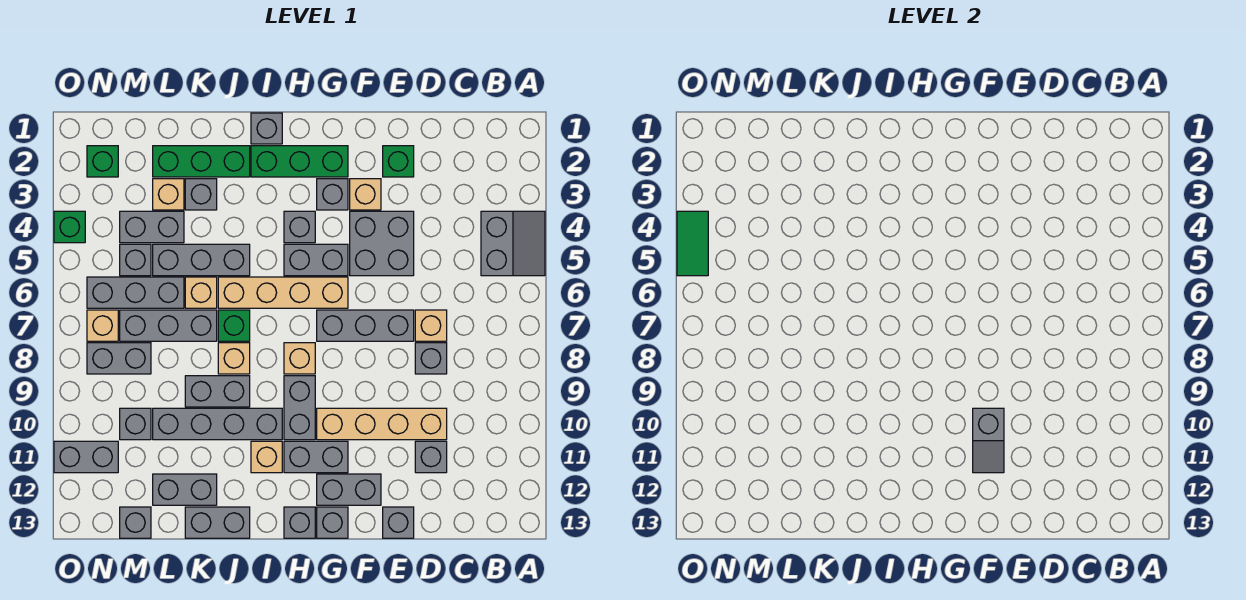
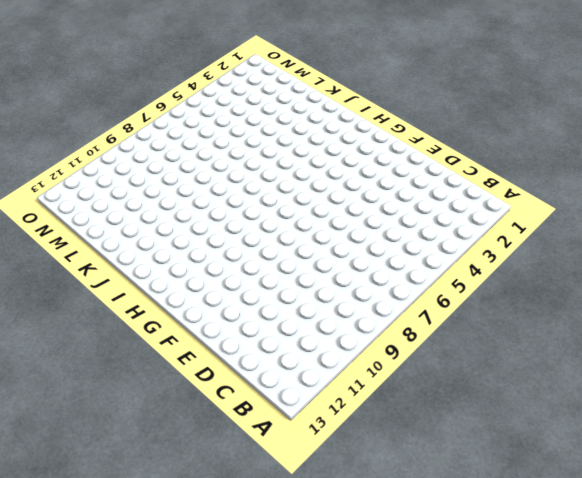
none -> grey slope A4:B5 level 1 top B
none -> tan brick D7 level 1
none -> grey brick D8 level 1
none -> tan brick D10:G10 level 1

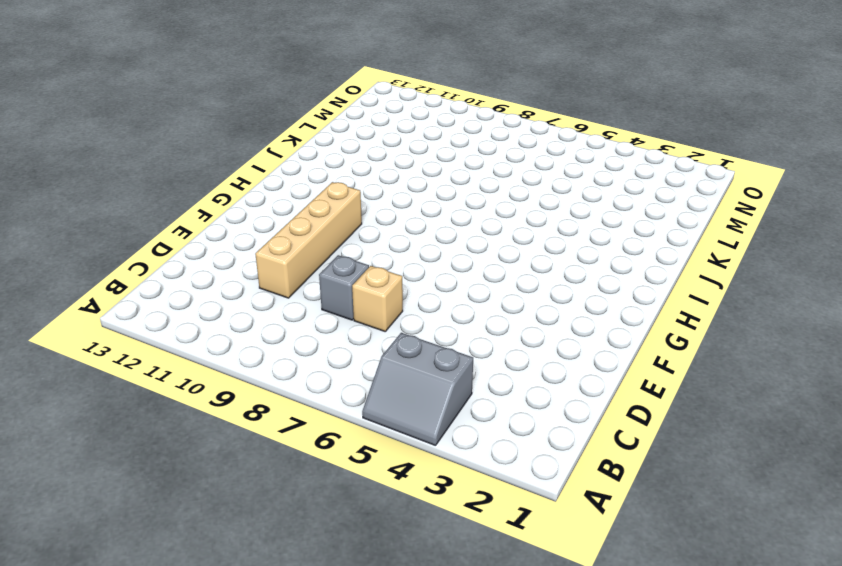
none -> grey brick D11 level 1
none -> green brick E2 level 1
none -> grey brick E4:F5 level 1
none -> grey brick E7:G7 level 1

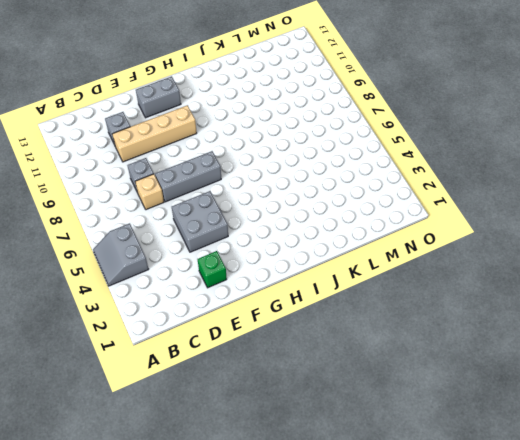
none -> grey brick E13 level 1
none -> tan brick F3 level 1
none -> green brick G2:I2 level 1
none -> grey brick G3 level 1

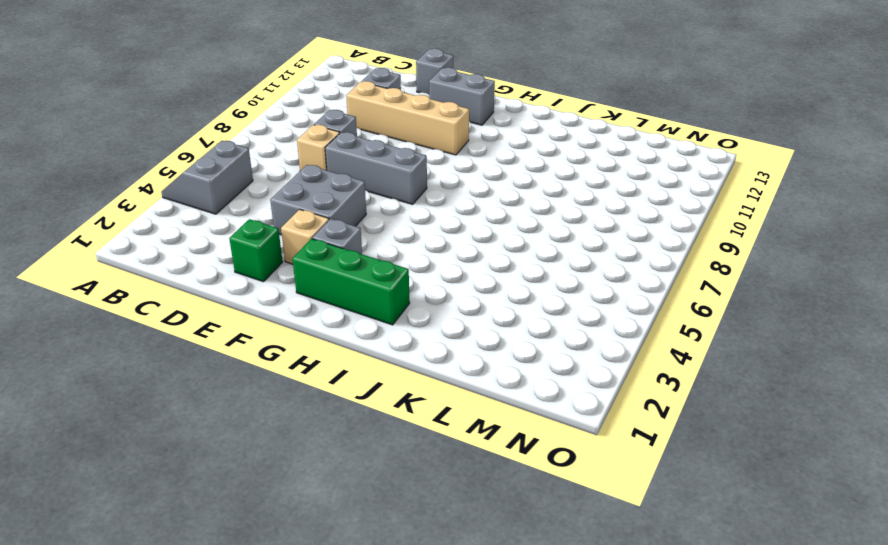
none -> grey brick G5:H5 level 1
none -> tan brick G6:J6 level 1
none -> grey brick G11:H11 level 1
none -> grey brick G13 level 1

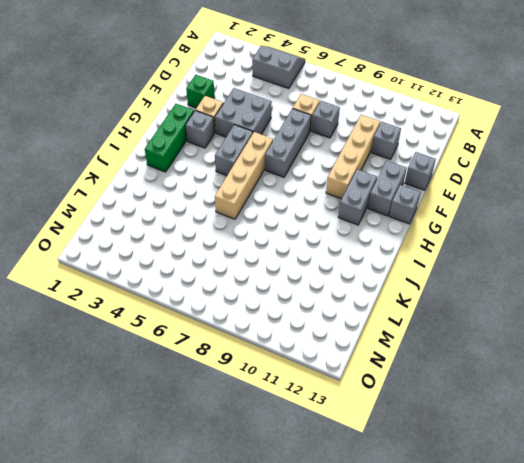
none -> grey brick H4 level 1
none -> tan brick H8 level 1
none -> grey brick H9:H10 level 1
none -> grey brick H13 level 1

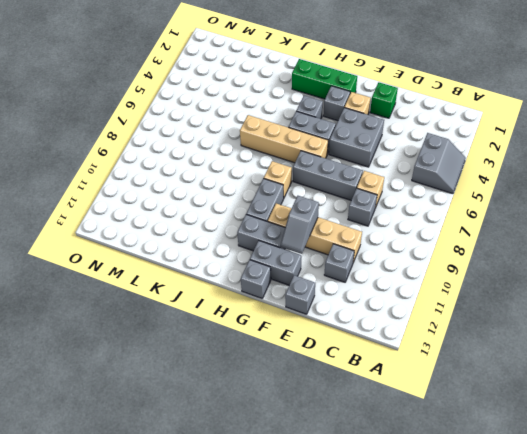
none -> grey brick H13 level 1
none -> grey brick I1 level 1
none -> grey brick I10:L10 level 1
none -> tan brick I11 level 1

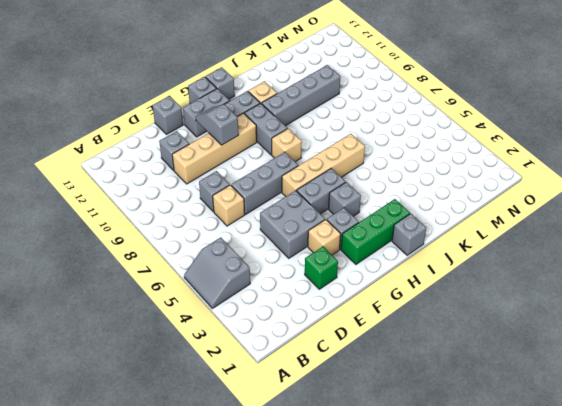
none -> green brick J2:L2 level 1
none -> grey brick J5:L5 level 1
none -> green brick J7 level 1
none -> tan brick J8 level 1

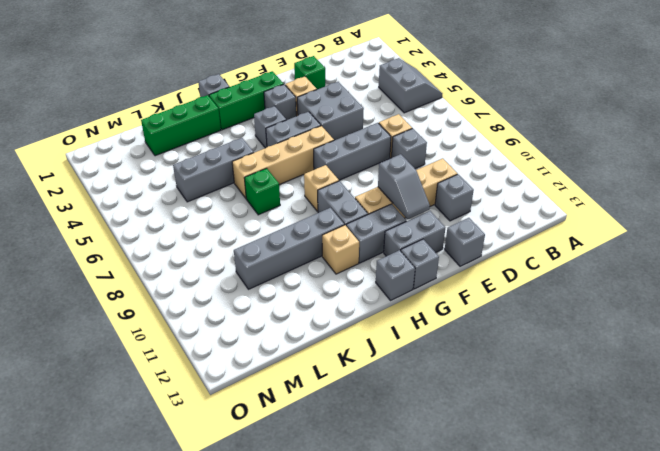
none -> tan brick J8 level 1
none -> grey brick J9:K9 level 1
none -> grey brick J13:K13 level 1
none -> grey brick K3 level 1

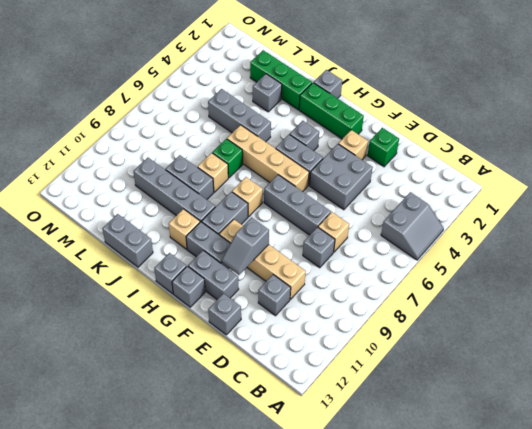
none -> grey brick G3 level 1
none -> tan brick K6 level 1
none -> grey brick K7:M7 level 1
none -> grey brick K12:L12 level 1

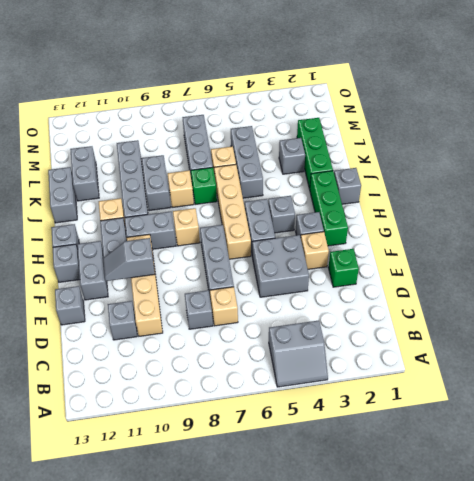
none -> tan brick L3 level 1
none -> grey brick L4:M4 level 1
none -> grey brick L6:N6 level 1
none -> grey brick M5 level 1

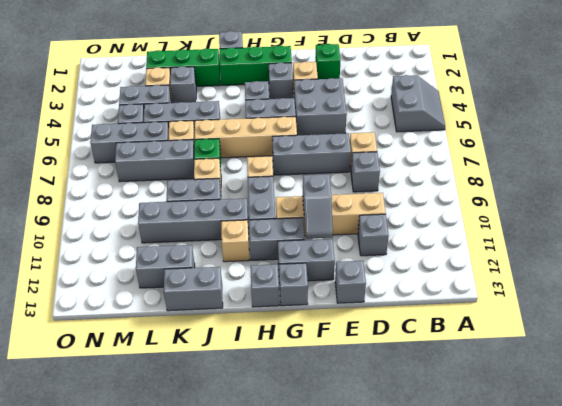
none -> grey brick M8:N8 level 1
none -> grey brick M10 level 1
none -> grey brick M13 level 1
none -> green brick N2 level 1

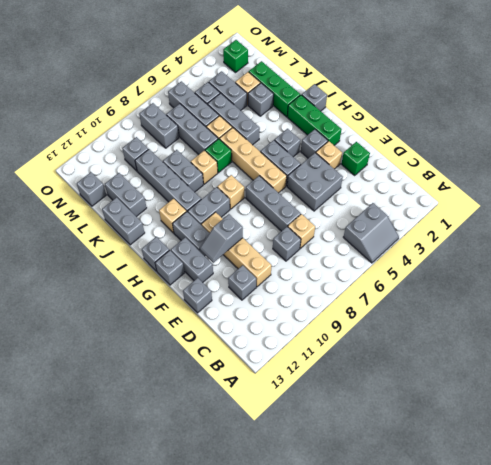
none -> tan brick N7 level 1
none -> grey brick N11:O11 level 1
none -> green brick O4 level 1
none -> green tile O4:O5 level 2

